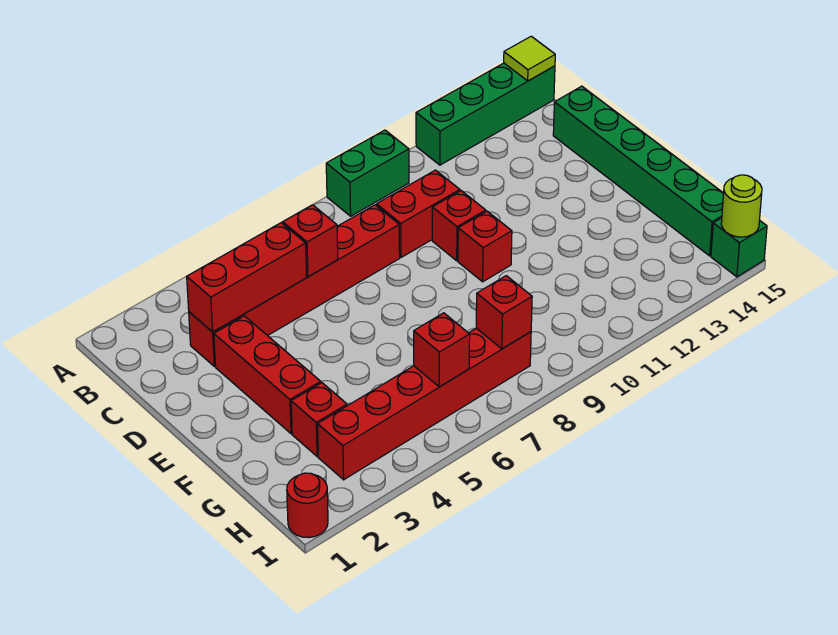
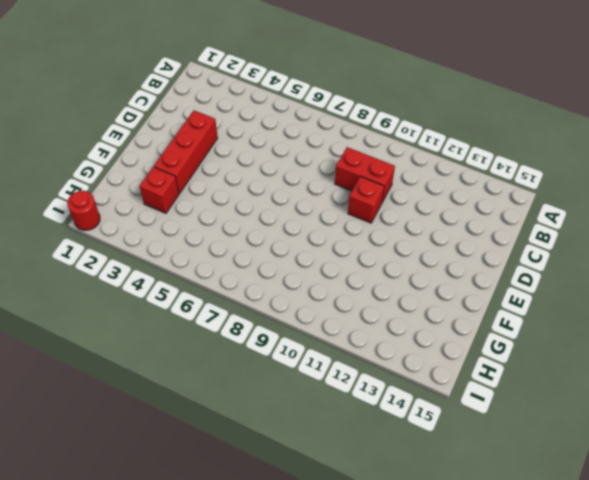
none -> green brick A9:A10 level 1
none -> green brick A12:A15 level 1
none -> red brick C3:C8 level 1

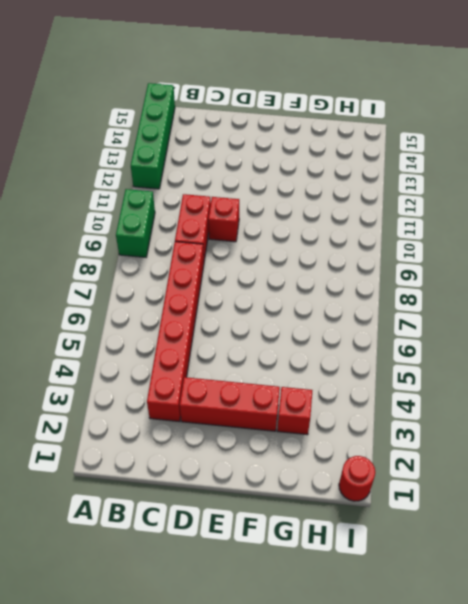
none -> green brick C15:H15 level 1
none -> red brick E10 level 1
none -> red brick H3:H8 level 1

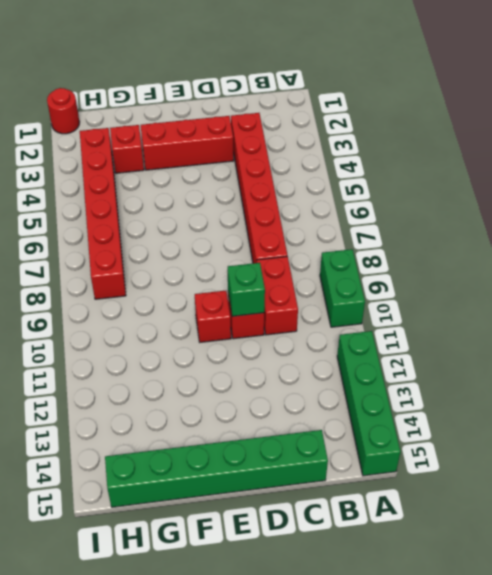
green brick D10 level 2 -> green brick I15 level 1
none -> lime tile A15 level 2
none -> red brick C3:C5 level 2
none -> red brick C6 level 2

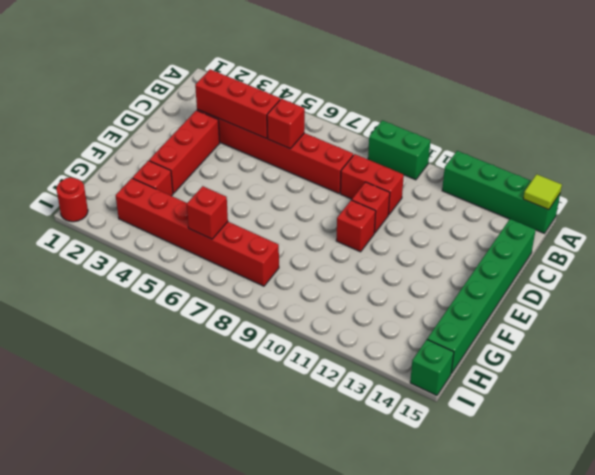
none -> red brick H8 level 2
none -> lime round brick I15 level 2

